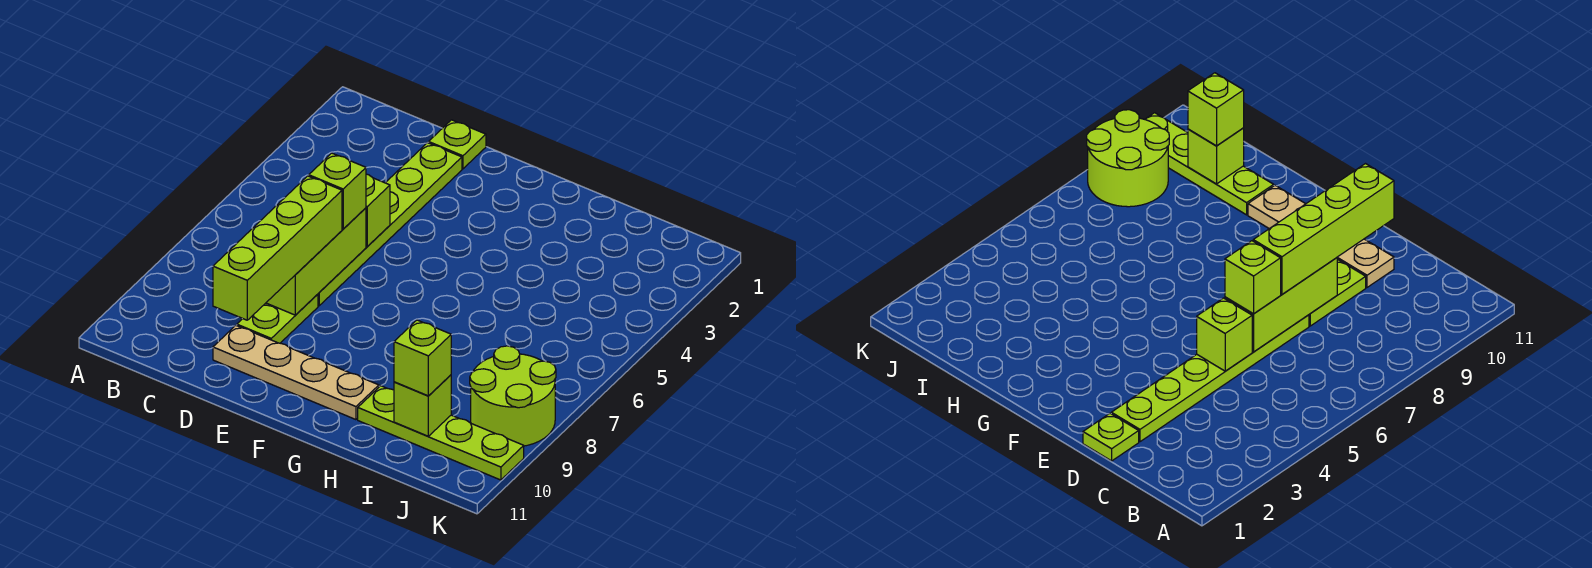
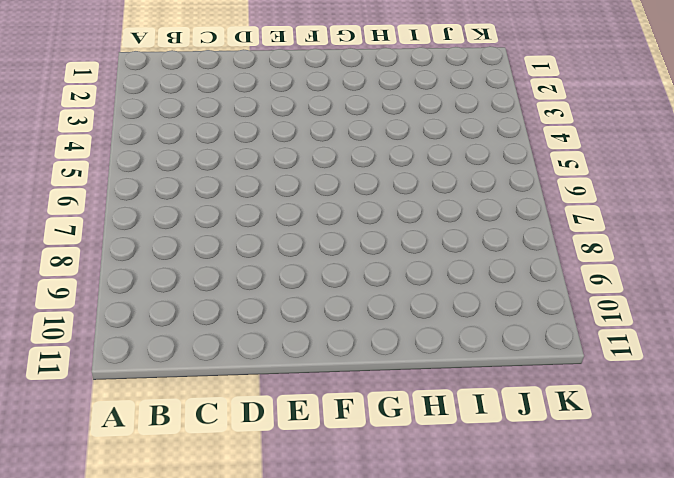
none -> lime plate D1 level 1
none -> lime plate D2:D7 level 1
none -> lime plate D8:D9 level 1

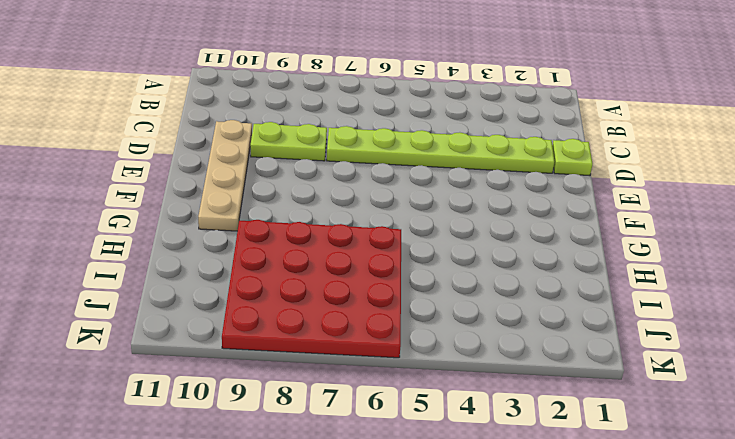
red plate H6:K9 level 1 -> lime round brick J8:K9 level 1
none -> lime plate H10:K10 level 1
none -> lime brick D5 level 2
none -> lime brick D6:D8 level 2

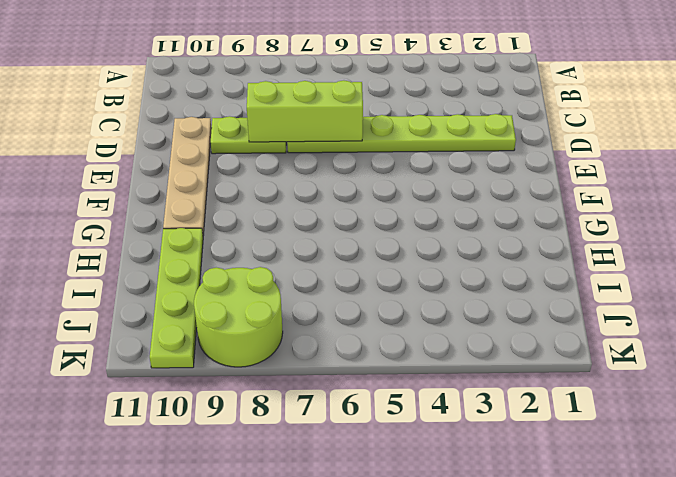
none -> lime plate D1 level 1
none -> lime brick D5 level 2
none -> lime brick I10 level 2

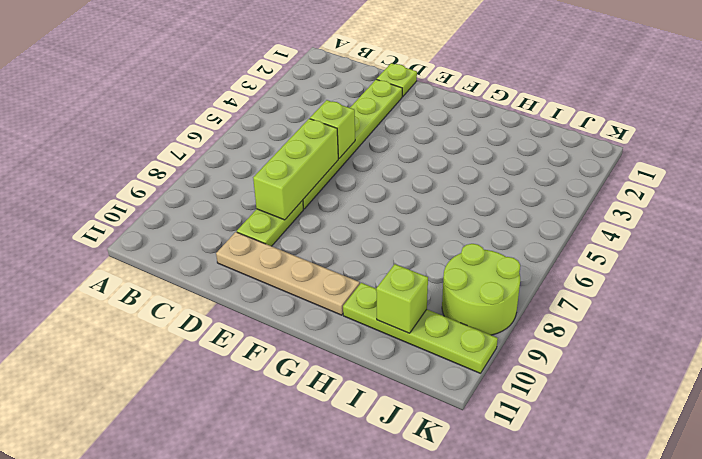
none -> lime brick D6 level 3
none -> lime brick D7:D10 level 3
none -> lime brick I10 level 3

